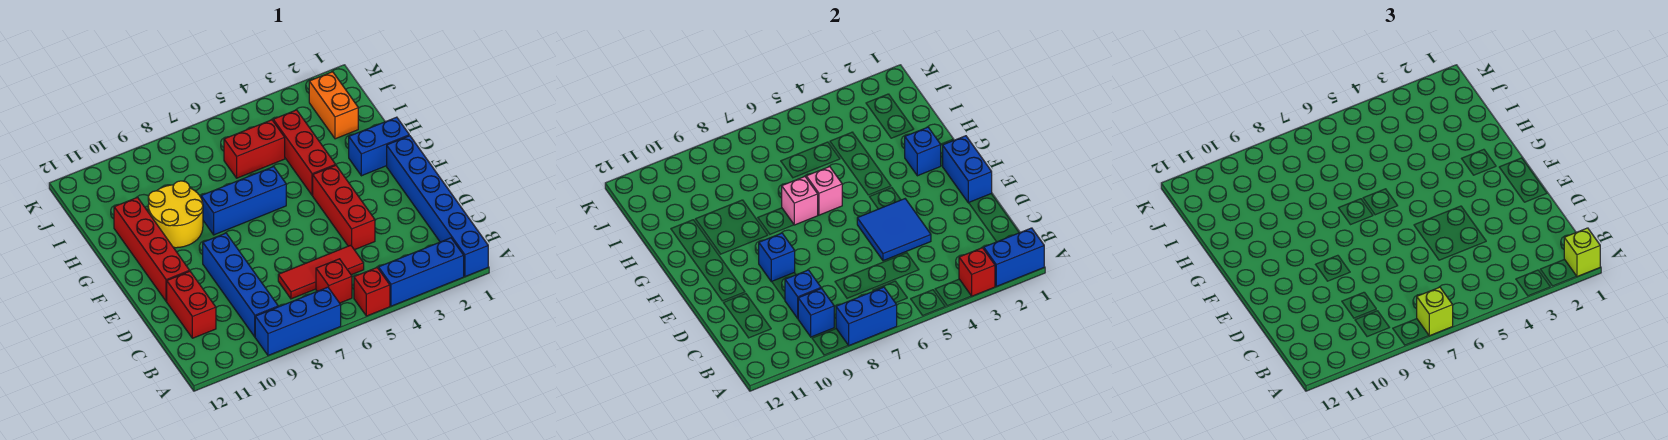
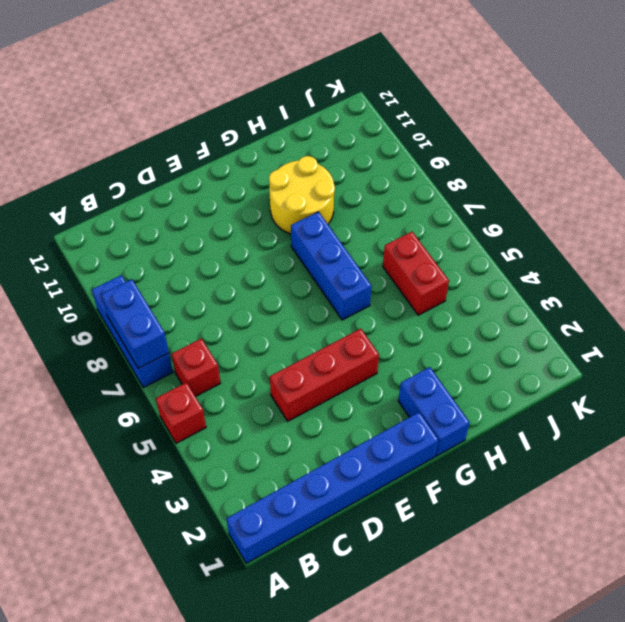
none -> blue brick A2:A4 level 1
none -> blue brick B9:E9 level 1
none -> red tile C5:C7 level 1

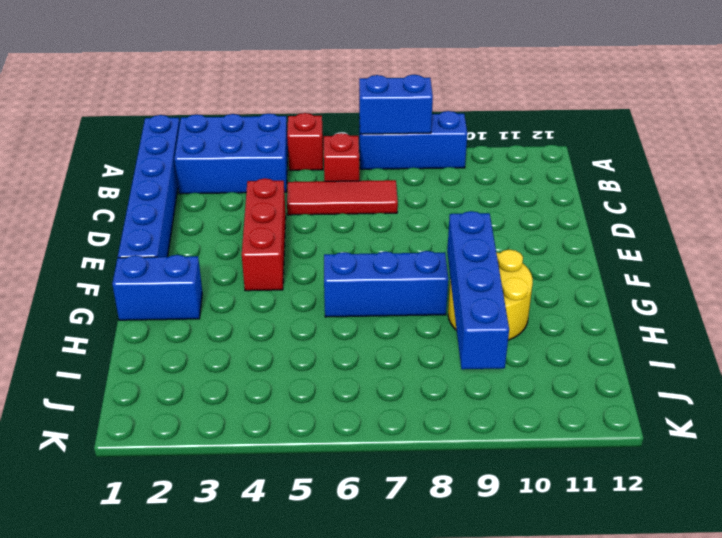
blue brick A2:B4 level 1 -> blue brick A2:A4 level 1
blue brick G9:J9 level 2 -> blue brick B9:E9 level 1
none -> red brick C11:D11 level 1
none -> red brick E11:H11 level 1
none -> red brick G4:I4 level 1

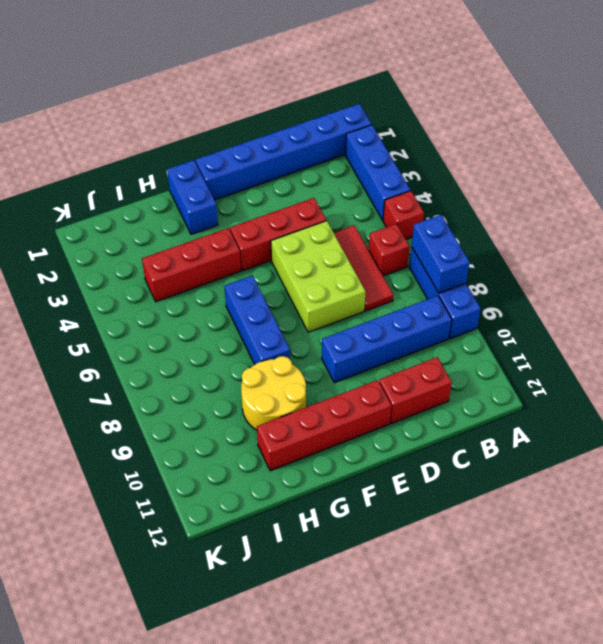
lime brick D5:E7 level 1 -> none
none -> orange brick I2:J2 level 1
none -> red brick I5:I6 level 1
none -> blue brick A1:A2 level 2

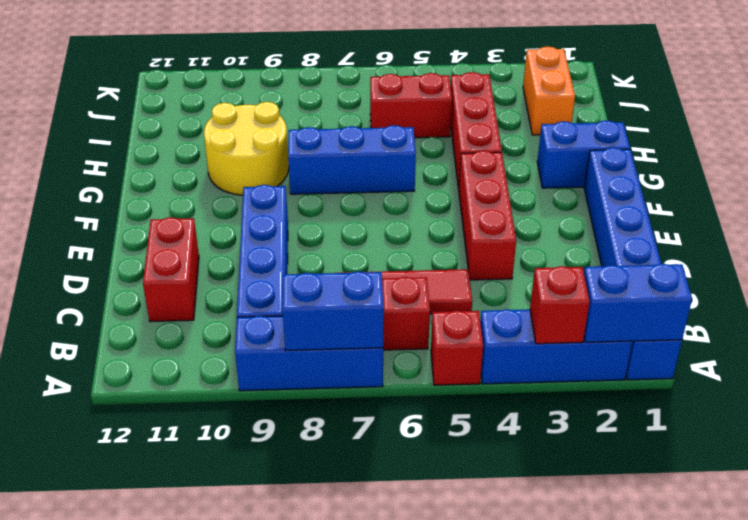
none -> red brick E11:H11 level 1
none -> blue brick B9 level 2
none -> blue brick C9 level 2

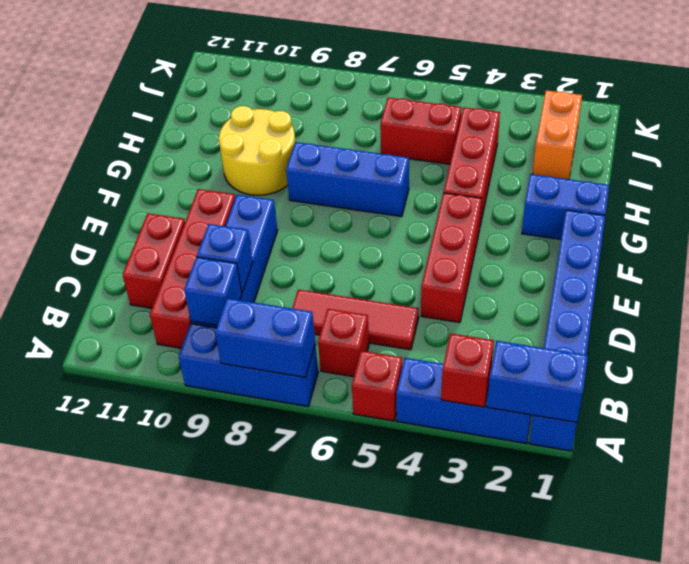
red brick B10:E10 level 1 -> red brick E11:H11 level 1
none -> blue tile D4:E5 level 2
none -> blue brick E1:F1 level 2
none -> blue brick E9 level 2

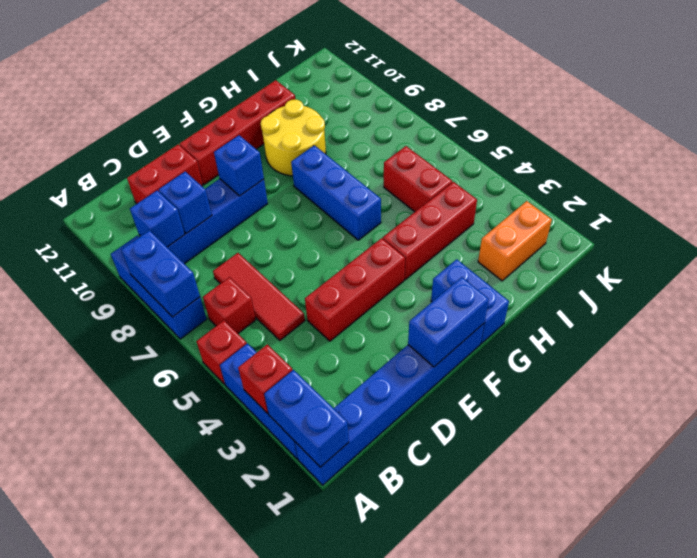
none -> blue tile D4:E5 level 2
none -> blue brick G2 level 2
none -> pink brick G6 level 2

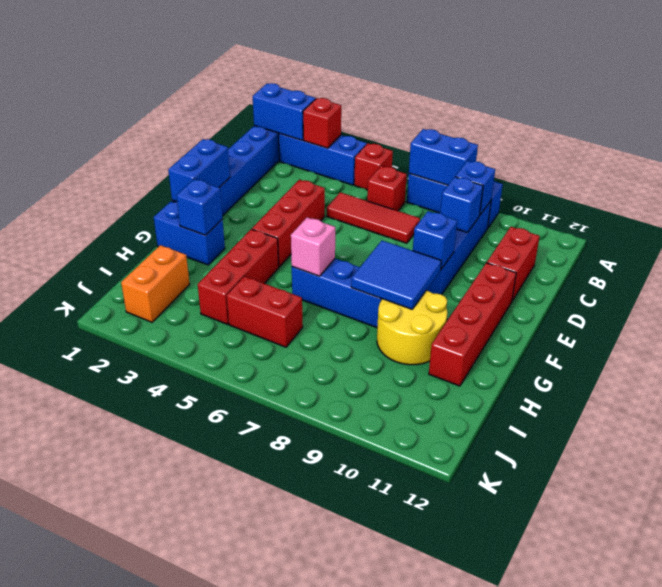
blue tile F8:G9 level 2 -> blue tile D4:E5 level 2
none -> pink brick G7 level 2
none -> lime brick A1 level 3
none -> lime brick A7 level 3

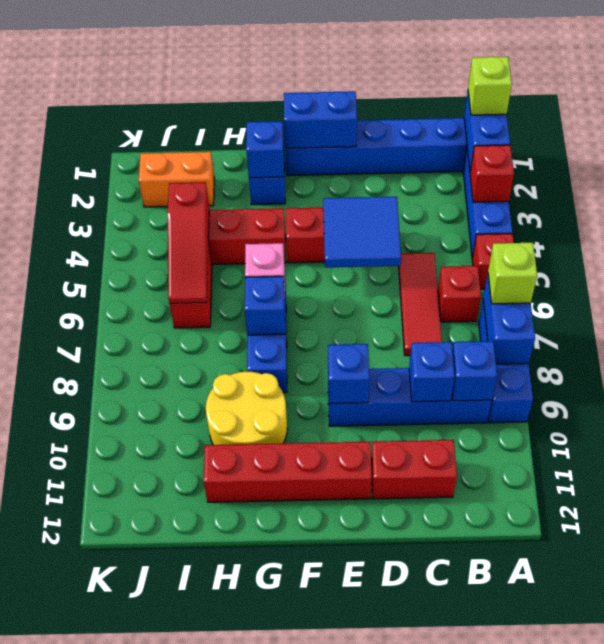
blue brick G7 level 2 -> pink brick G7 level 2
red slope I4:I6 level 2 top 4 -> none

